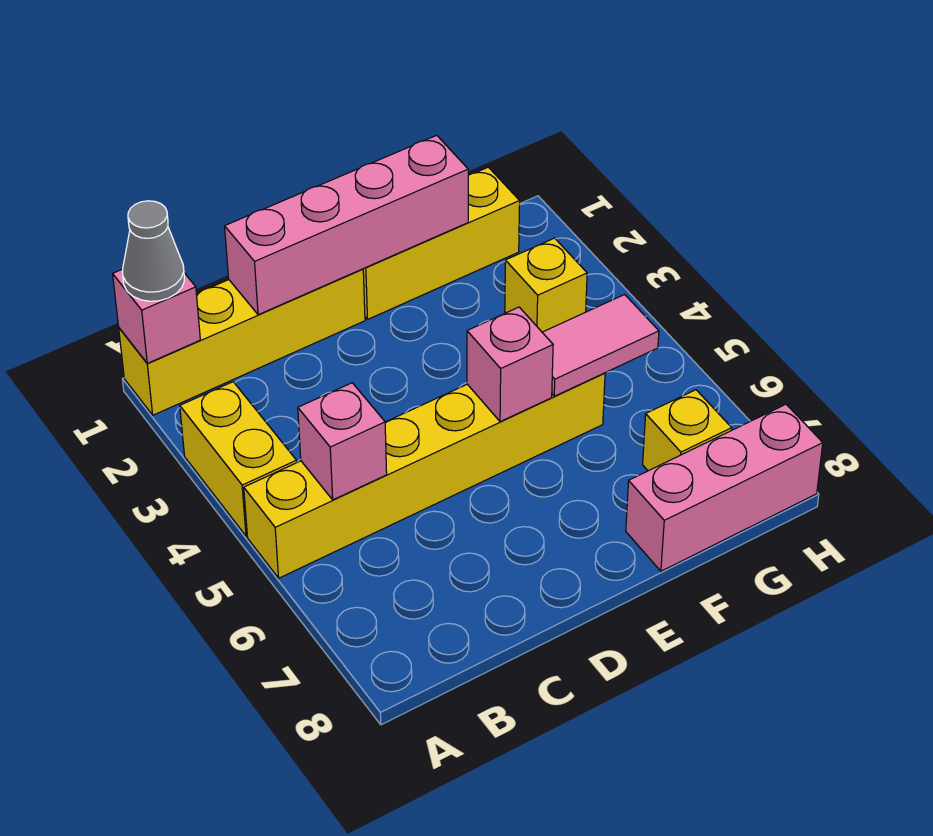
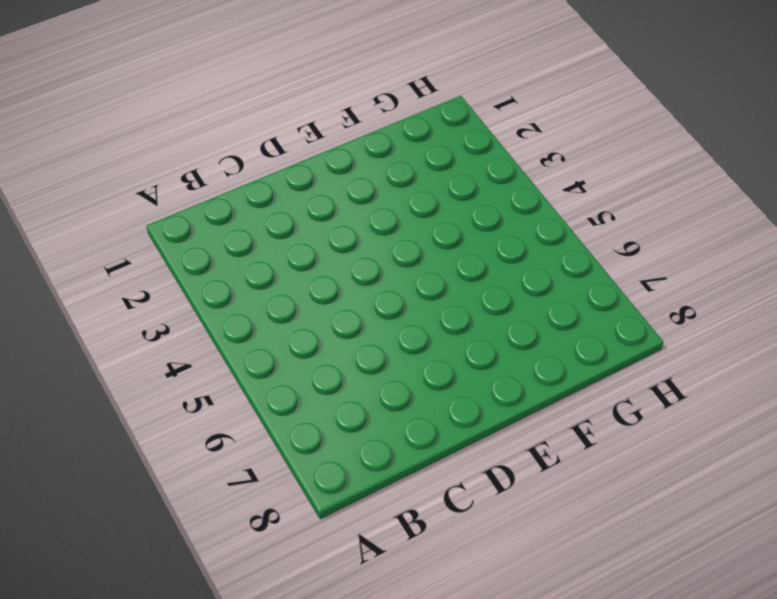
none -> yellow brick A1:D1 level 1
none -> yellow brick A3:A4 level 1
none -> yellow brick A5:F5 level 1

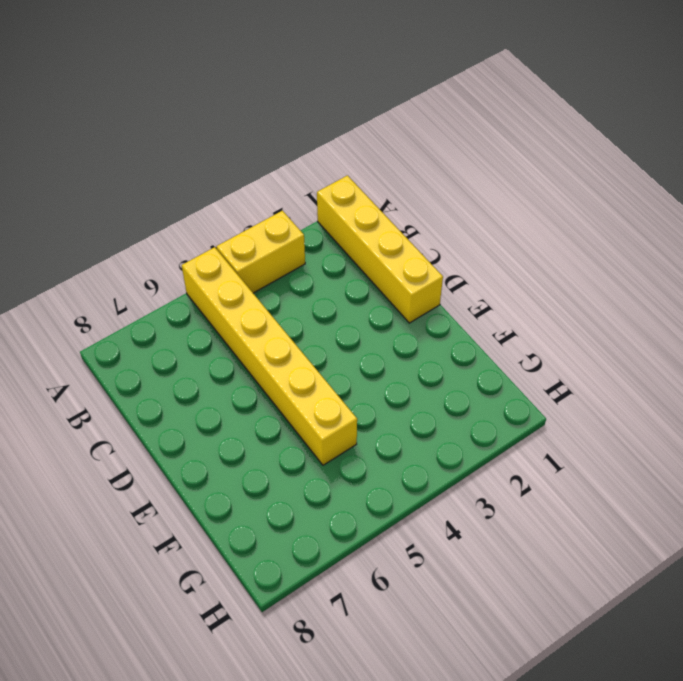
none -> yellow brick E1:G1 level 1
none -> pink brick F8:H8 level 1
none -> yellow brick G3 level 1

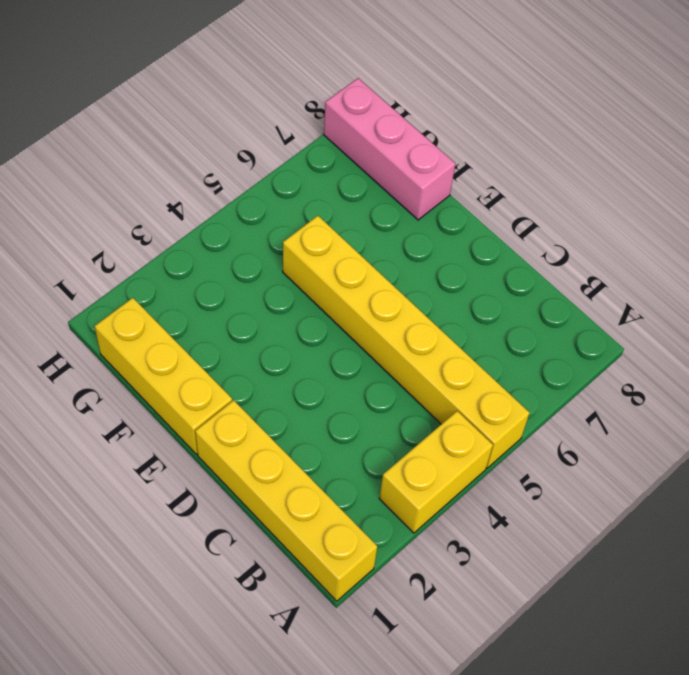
none -> yellow brick G3 level 1
none -> yellow brick G7 level 1
none -> pink brick A1 level 2

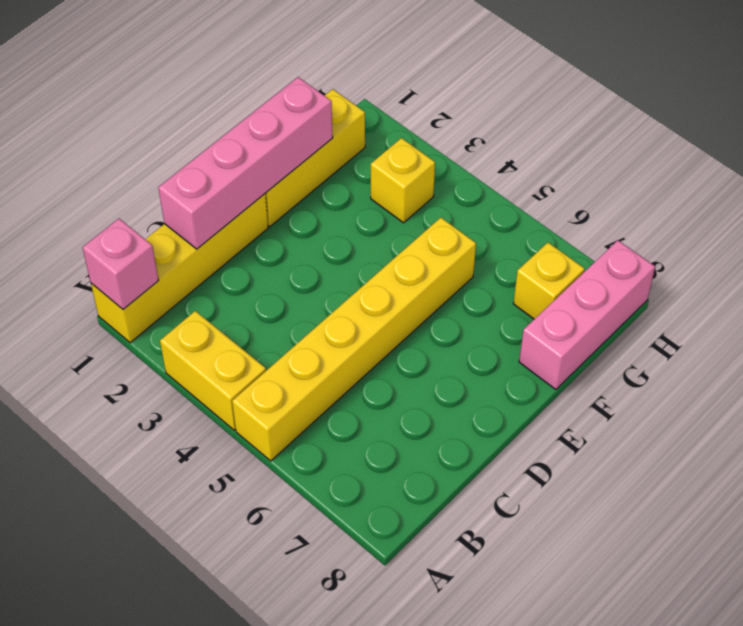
none -> pink brick B5 level 2
none -> pink brick E5 level 2
none -> pink tile F5:G5 level 2

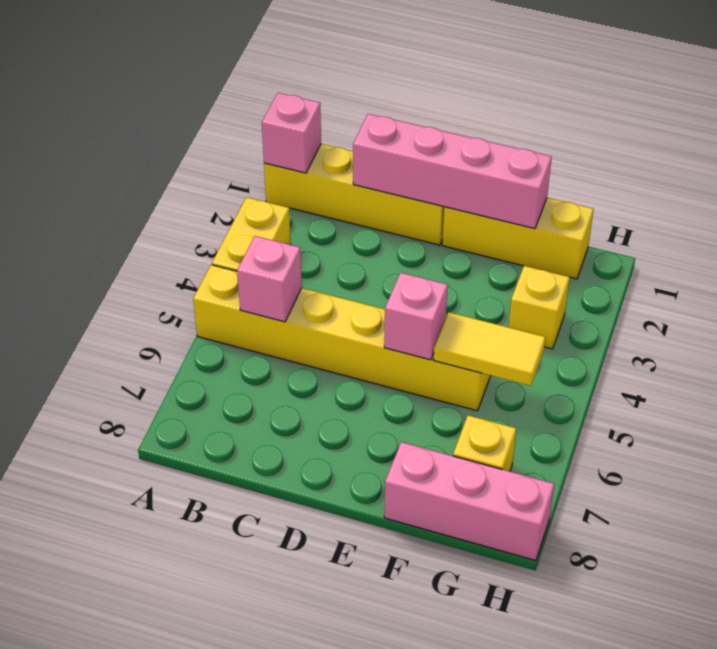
yellow tile F5:G5 level 2 -> pink tile F5:G5 level 2
none -> grey cone A1 level 3

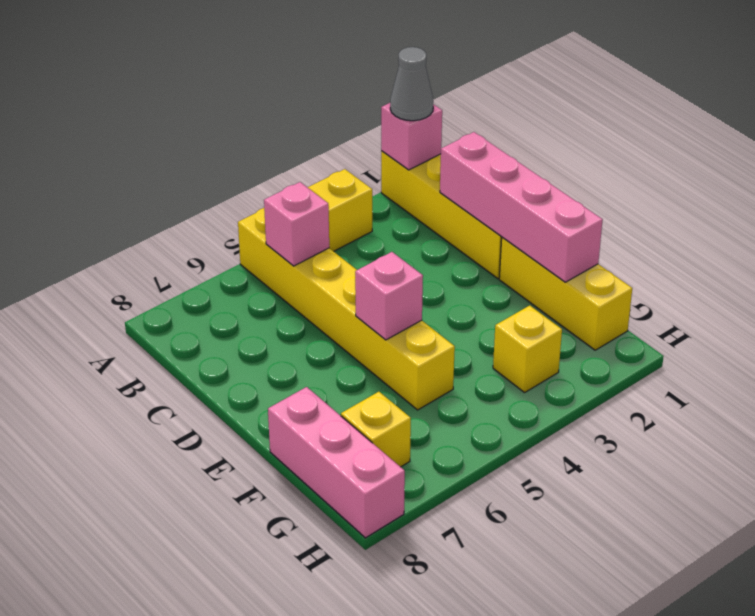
none -> pink tile F5:G5 level 2

